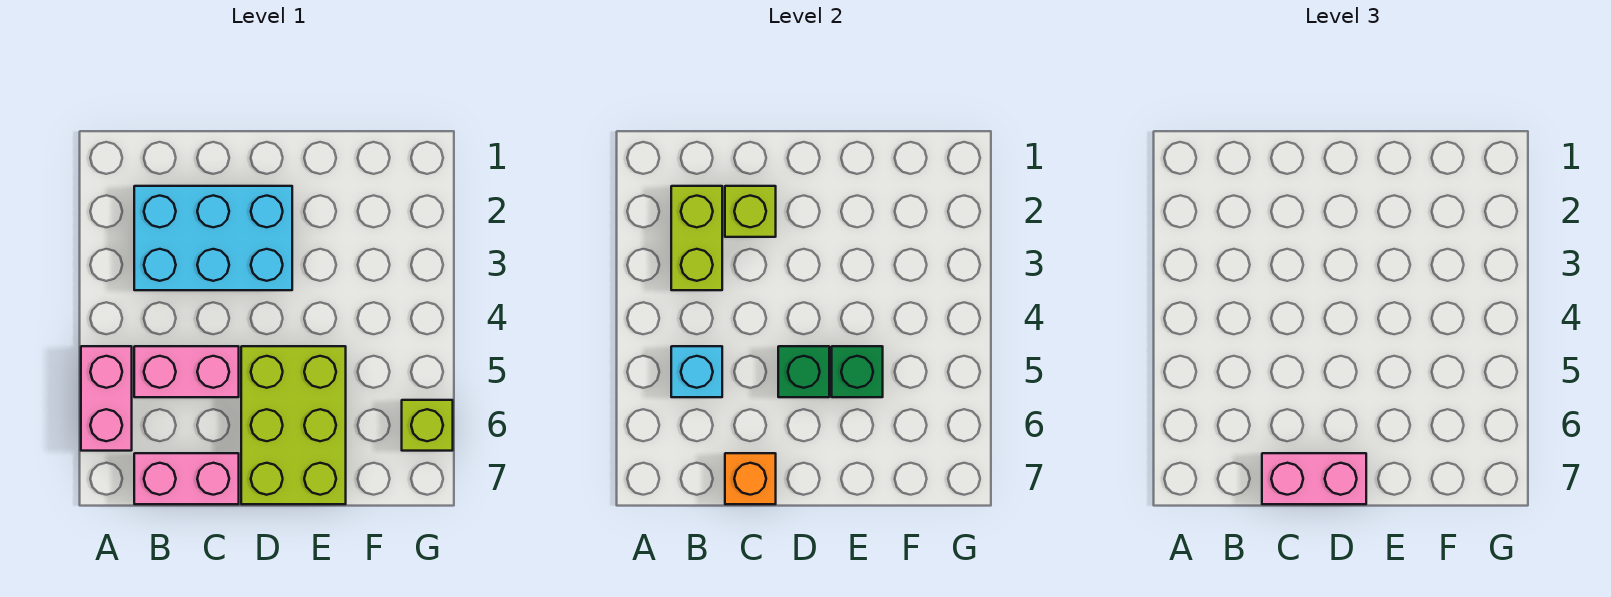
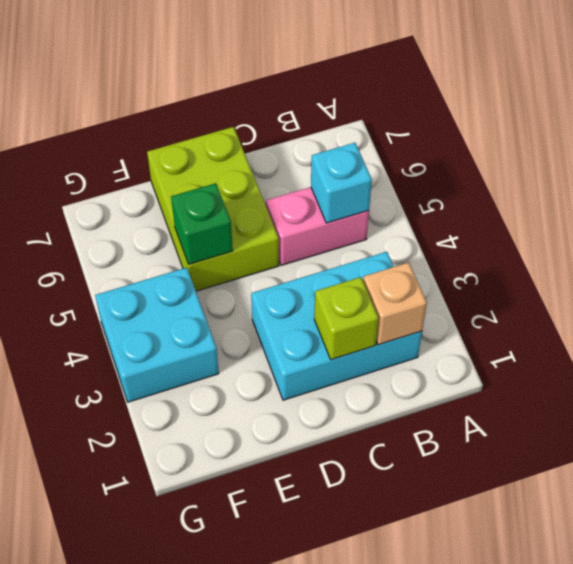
tan brick B2 level 2 -> lime brick B2:B3 level 2
cyan brick F3:G4 level 1 -> none
none -> pink brick A5:A6 level 1
none -> pink brick B7:C7 level 1
none -> lime brick G6 level 1

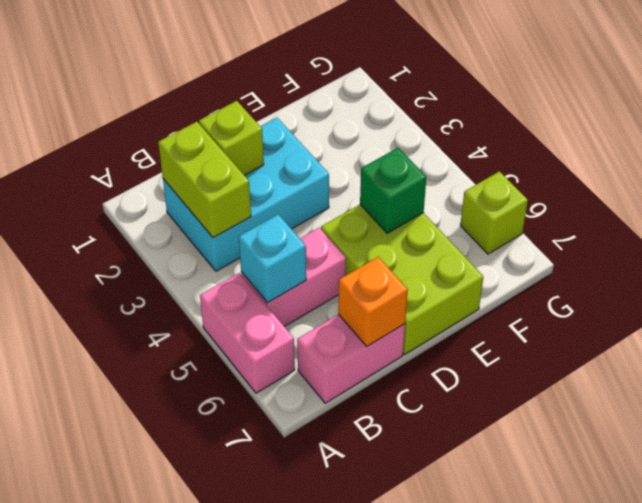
none -> green brick D5 level 2
none -> pink brick C7:D7 level 3

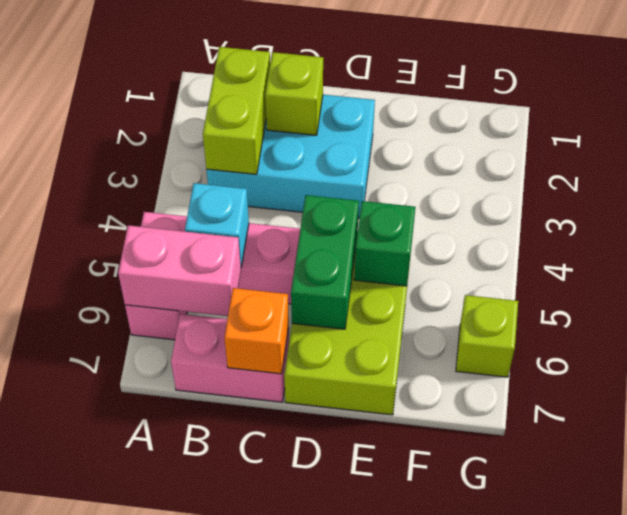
pink brick A6:B6 level 2 -> pink brick C7:D7 level 3
green brick D5:D6 level 2 -> green brick D5 level 2

